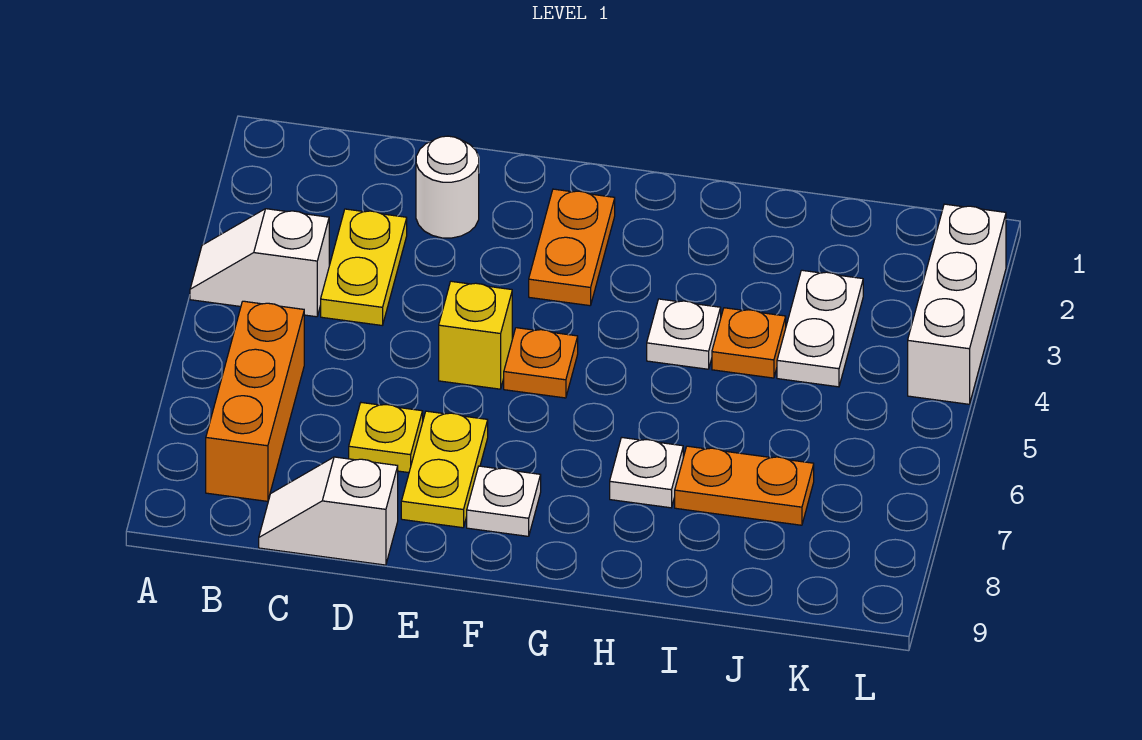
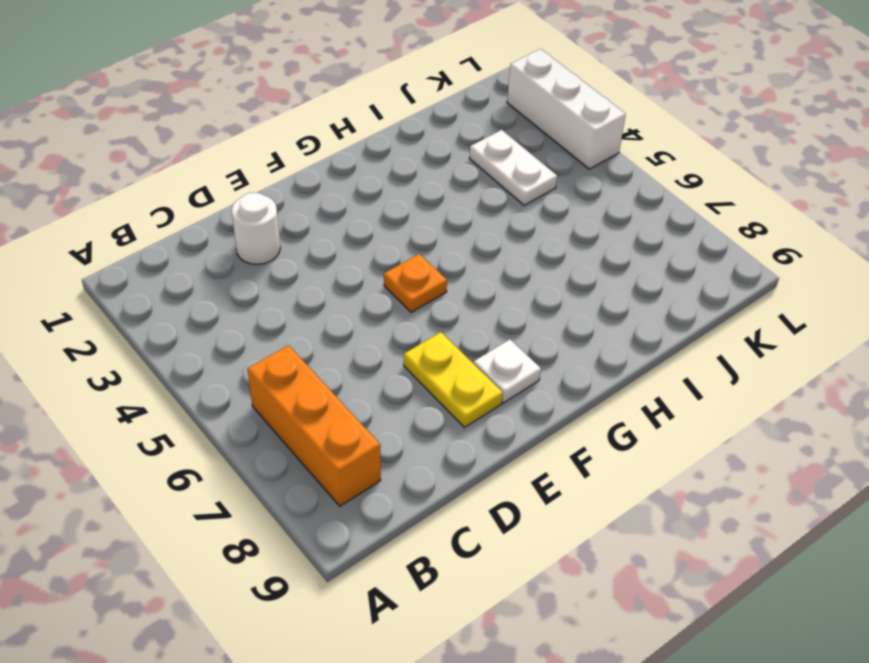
none -> white slope A4:B4 level 1 top B
none -> yellow plate C3:C4 level 1
none -> white slope C9:D9 level 1 top D

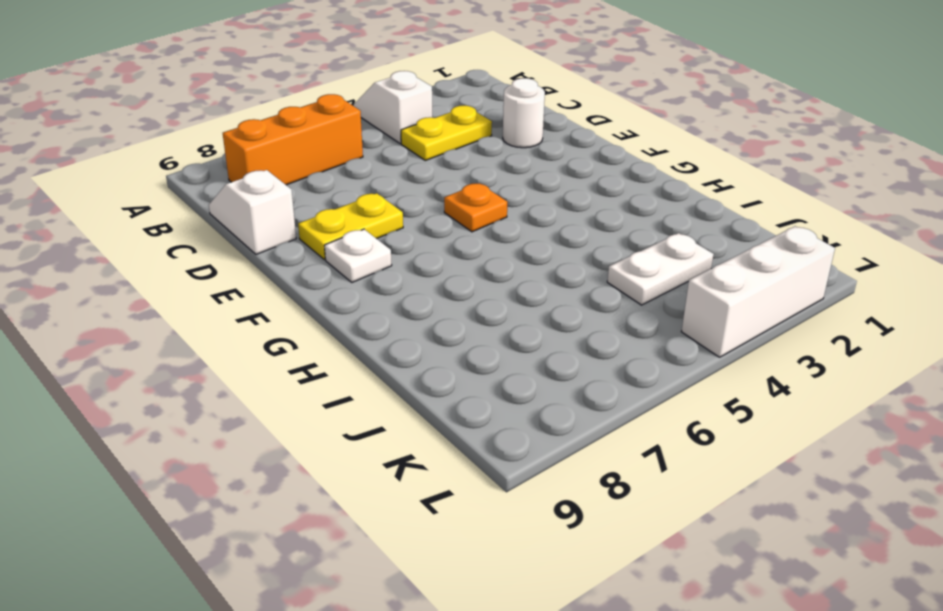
none -> yellow plate D7 level 1
none -> yellow brick E5 level 1
none -> orange plate F2:F3 level 1

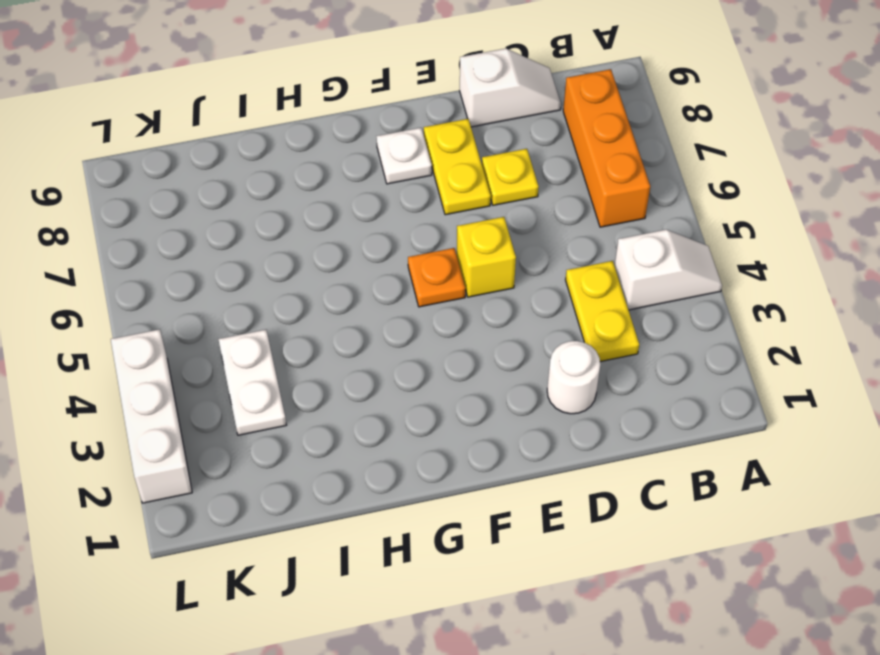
none -> orange plate F2:F3 level 1
none -> white plate H4 level 1
none -> white plate H7 level 1

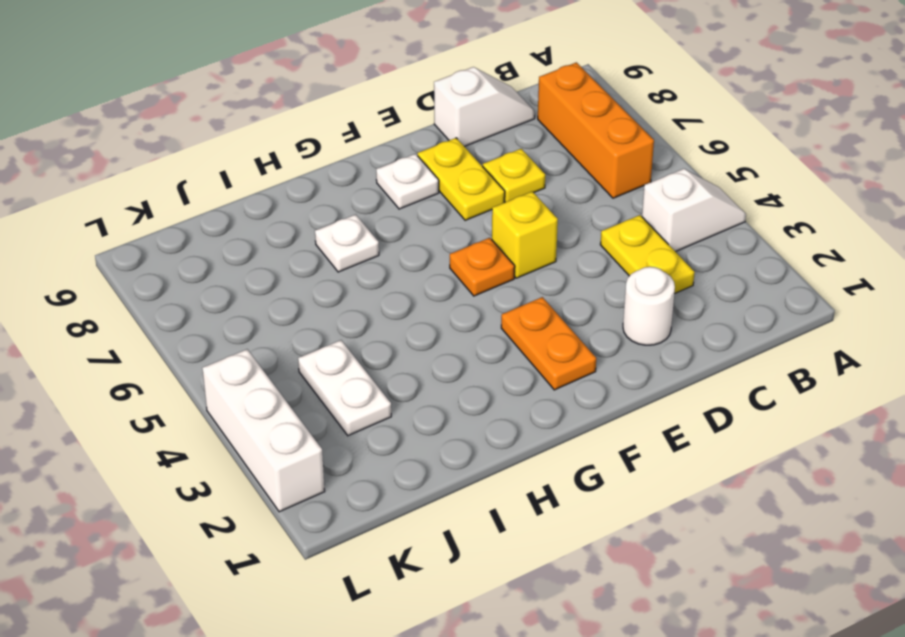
none -> white plate H4 level 1
none -> orange plate I4 level 1
none -> orange plate I7:J7 level 1

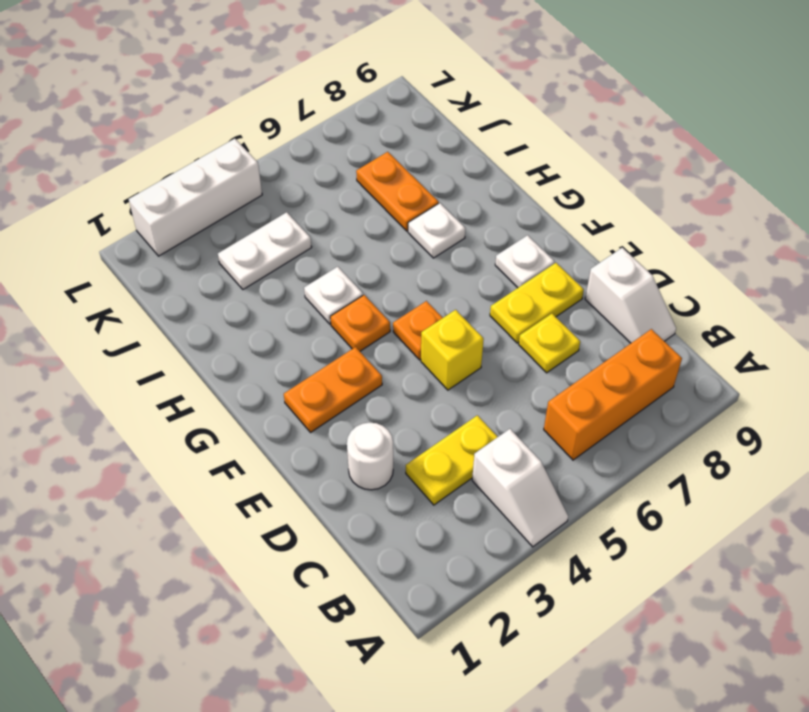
orange plate G4 level 1 -> orange plate I4 level 1

